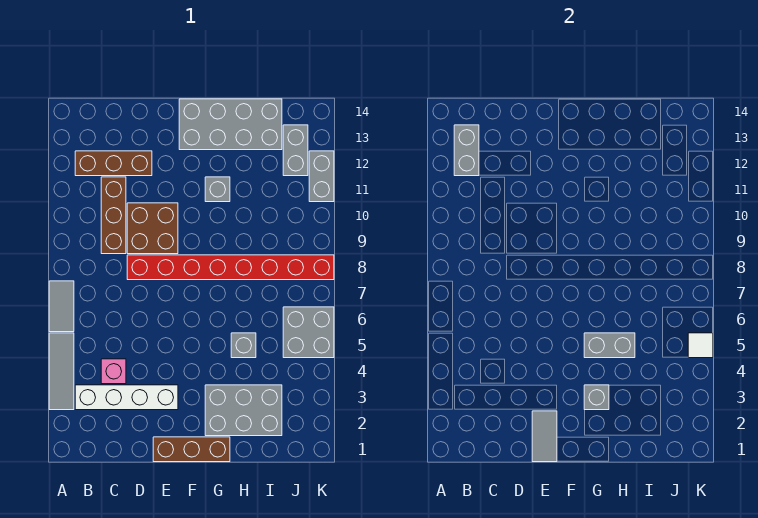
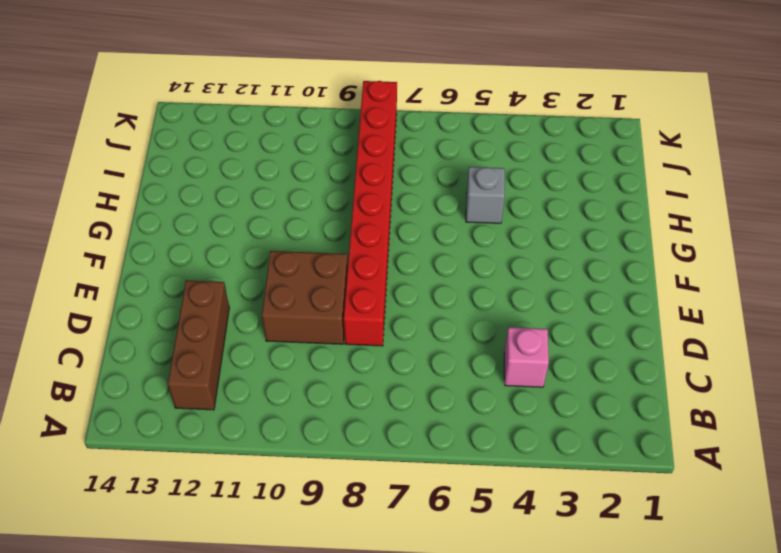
none -> grey tile A3:A5 level 1
none -> grey tile A6:A7 level 1
none -> white brick B3:E3 level 1

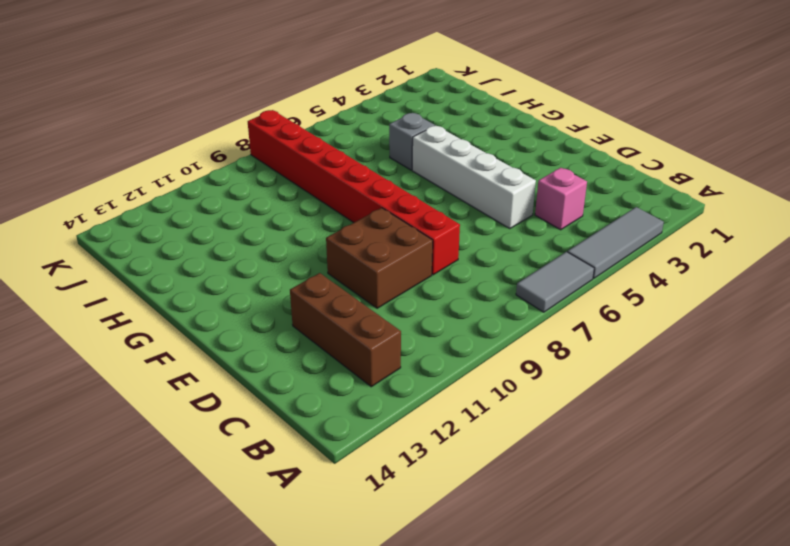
white brick D5:G5 level 1 -> white brick B3:E3 level 1
none -> brown brick C9:C11 level 1
none -> brown brick E1:G1 level 1
none -> grey brick F13:I14 level 1

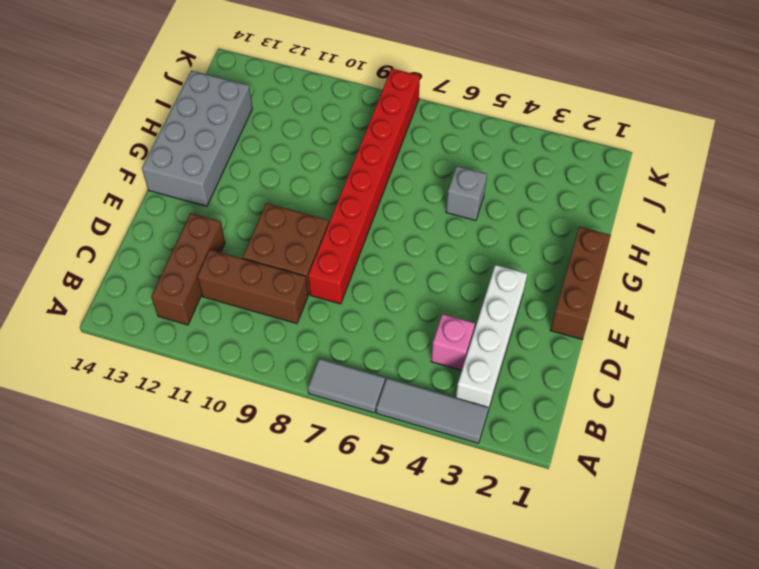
none -> grey brick G2:I3 level 1
none -> grey brick G11 level 1
none -> grey brick J5:K6 level 1

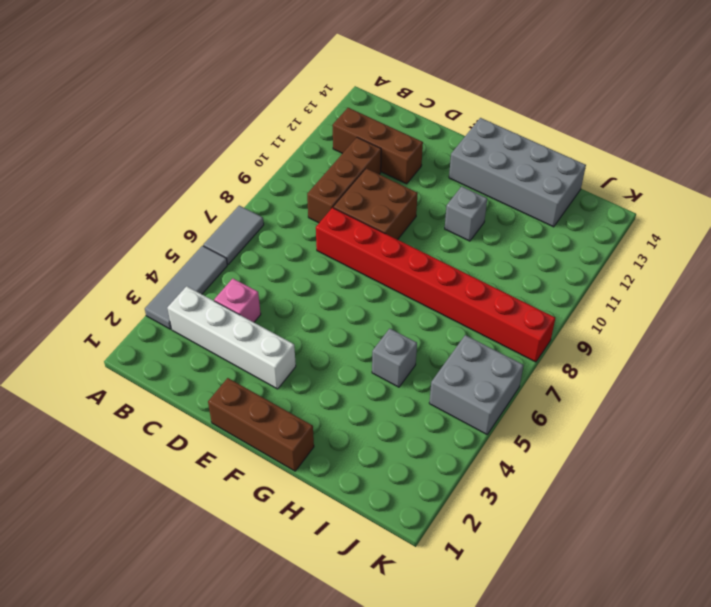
none -> grey brick G2:I3 level 1
none -> grey brick J12:J13 level 1
none -> grey brick K11:K12 level 1

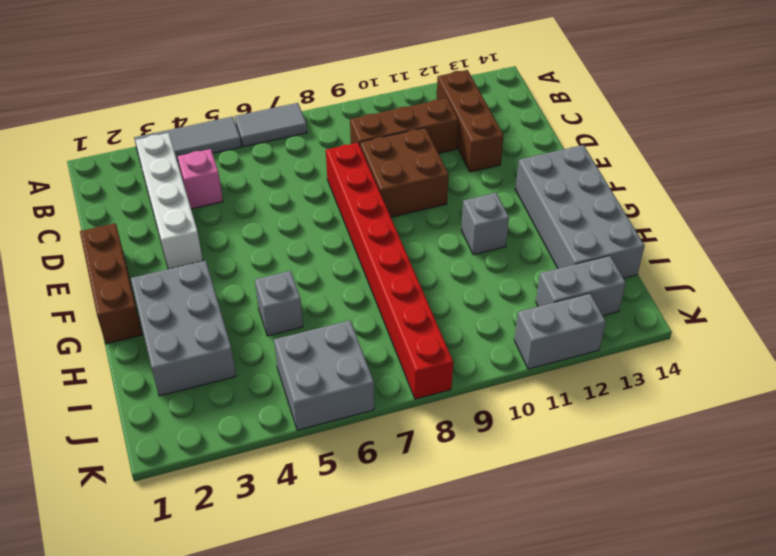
none -> grey brick B12:B13 level 2
none -> grey tile E1:E2 level 2
none -> grey brick G3 level 2

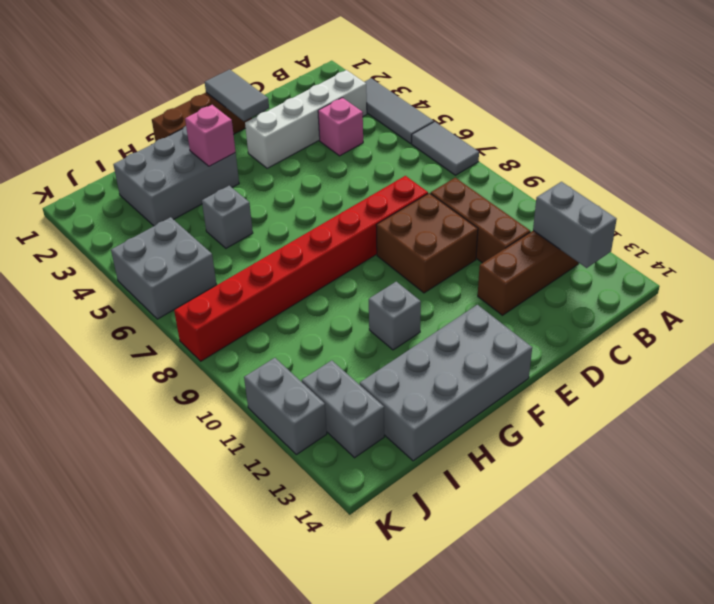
pink brick G3 level 2 -> grey brick G3 level 2
none -> grey brick G5:H5 level 2
none -> white tile K5 level 2

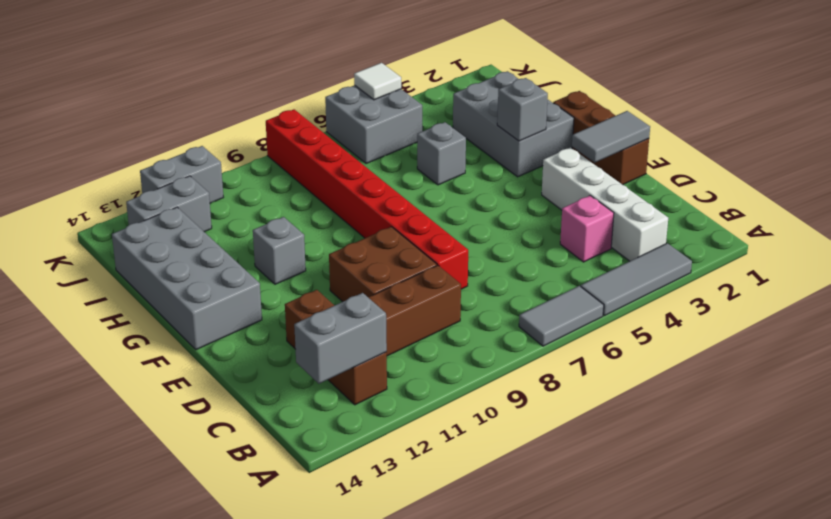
none -> grey brick G5:H5 level 2

